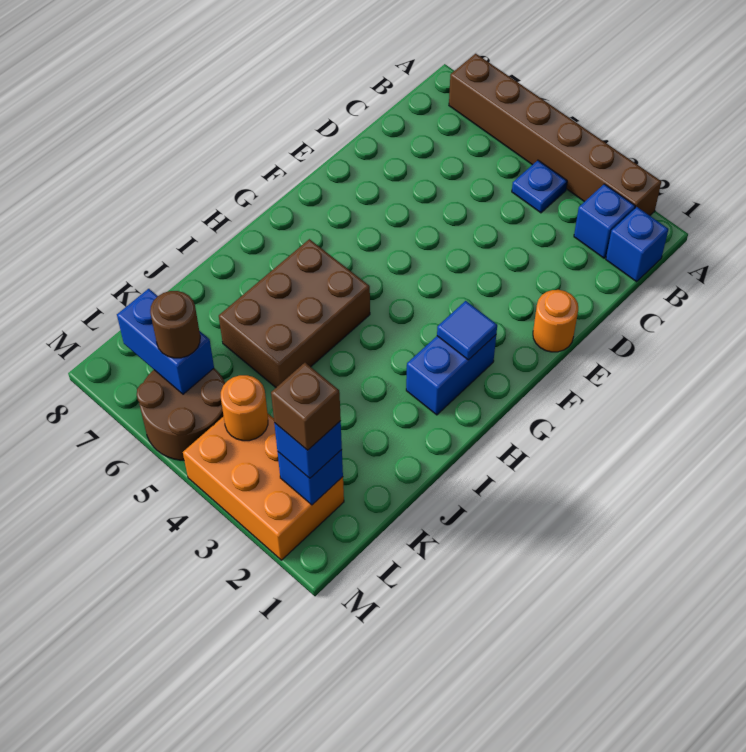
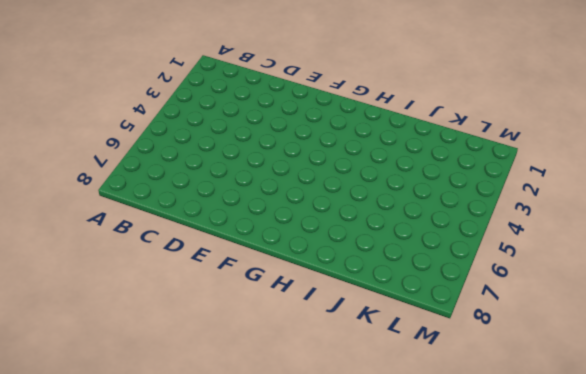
none -> brown brick A2:A7 level 1
none -> blue brick B1 level 1
none -> blue brick B2 level 1

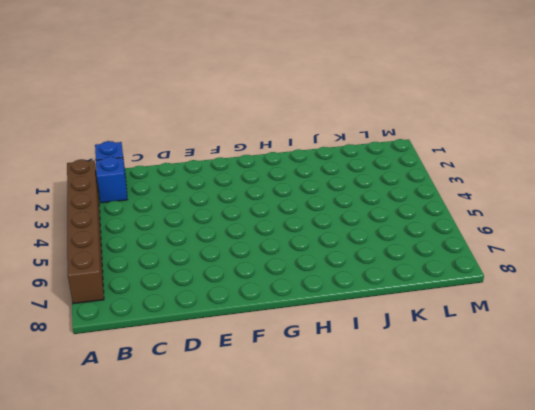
none -> blue plate B4 level 1
none -> orange round brick E1 level 1
none -> blue brick G2:H2 level 1

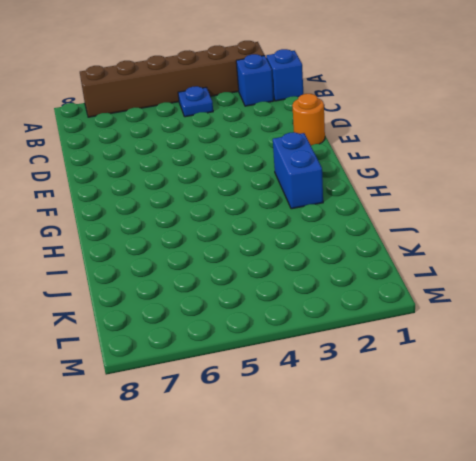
none -> brown brick H5:J6 level 1
none -> orange brick L2:M4 level 1
none -> brown round brick L5:M6 level 1

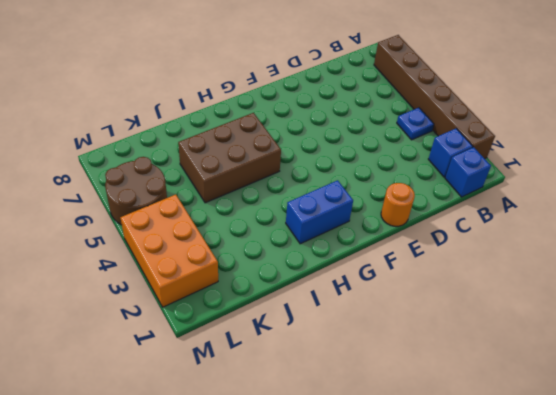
none -> blue tile G2 level 2
none -> blue brick L2 level 2
none -> orange round brick L4 level 2

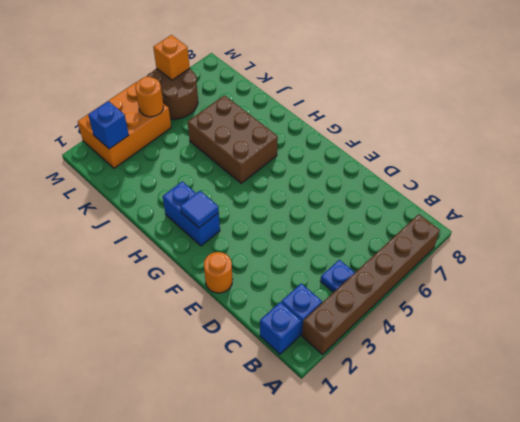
orange brick M6 level 2 -> none
none -> blue brick L6:L7 level 2
none -> blue brick L2 level 3
none -> brown round brick L6 level 3

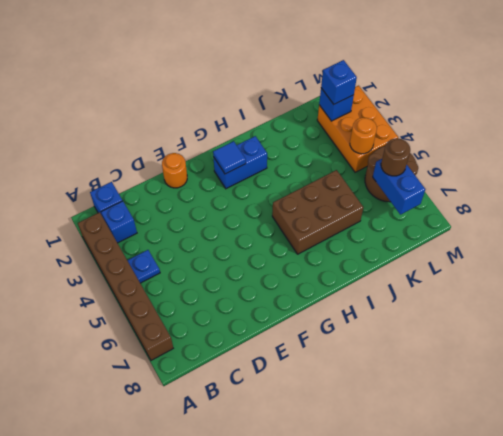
none -> brown brick L2 level 4

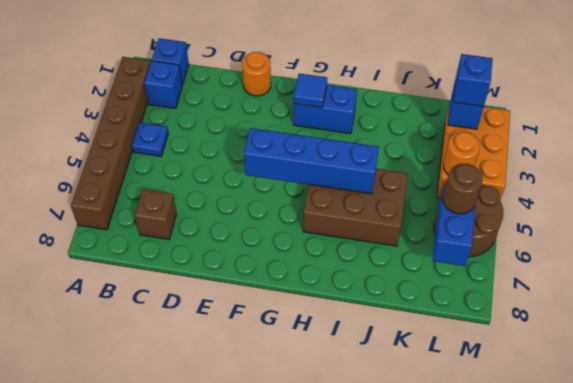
brown brick C7 level 1 -> brown brick L2 level 4
blue brick F5:I5 level 2 -> none

